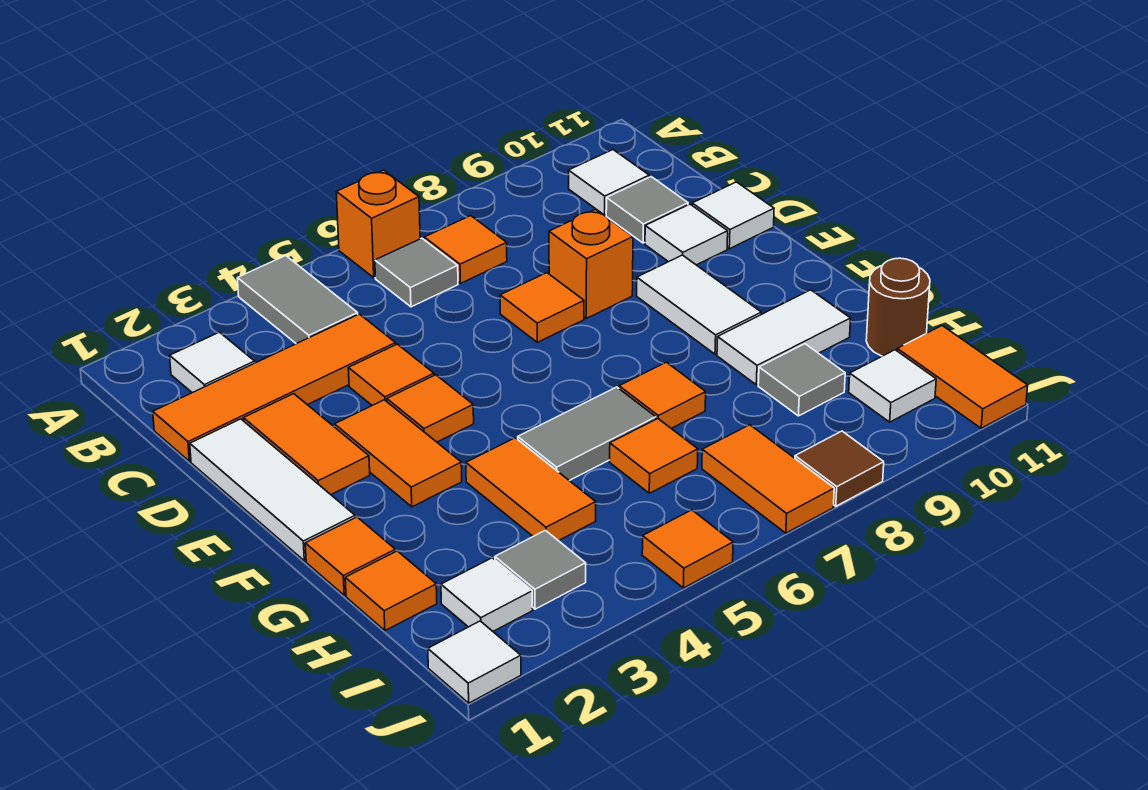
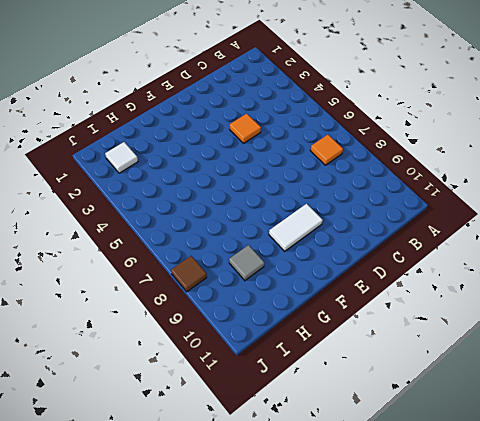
none -> grey tile A4:B4 level 1
none -> orange brick A6 level 1
none -> white tile B2 level 1
none -> grey tile B6 level 1

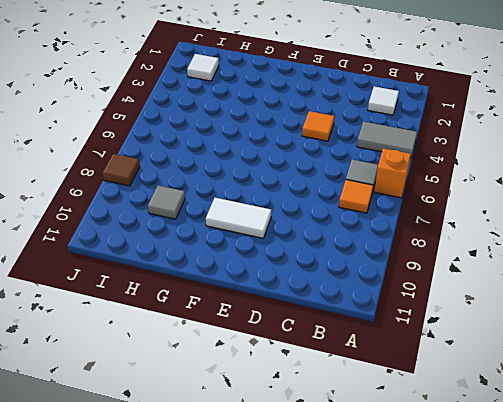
none -> white tile B10 level 1
none -> orange tile C1:C4 level 1
none -> grey tile C10 level 1
none -> white tile D1:F1 level 1

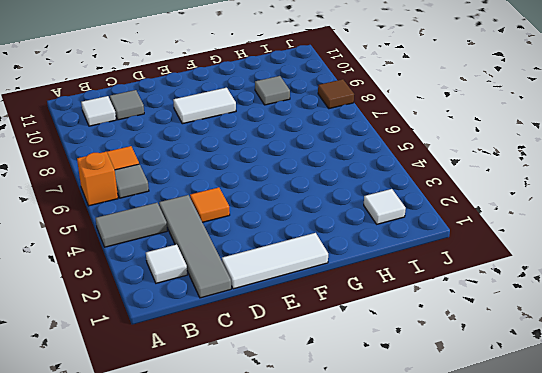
grey tile C1:C4 level 1 -> orange tile C1:C4 level 1
none -> orange tile D2:E2 level 1
none -> orange tile D7 level 1
none -> orange brick D8 level 1
none -> white tile D10 level 1

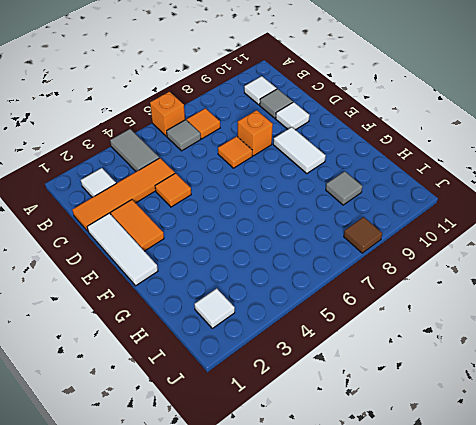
none -> white tile D11 level 1
none -> orange tile E3:F3 level 1
none -> orange tile E4 level 1
none -> orange tile G1 level 1

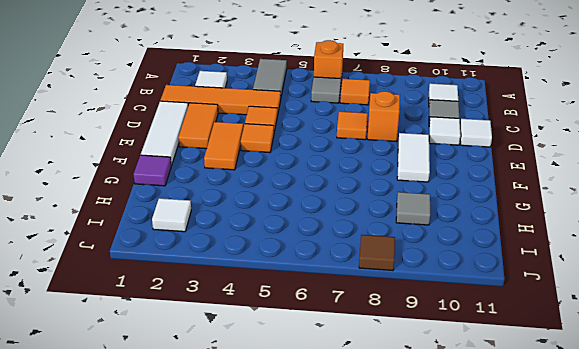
purple tile G1 level 1 -> orange tile G1 level 1
none -> orange tile G4:H4 level 1
none -> grey tile G5:G6 level 1
none -> orange tile G7 level 1
none -> white tile G9:G10 level 1

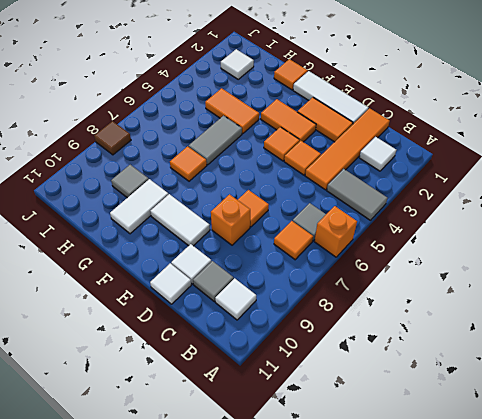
none -> orange tile H1 level 1
none -> orange tile H6 level 1
none -> brown round brick H11 level 1
none -> grey tile I3 level 1

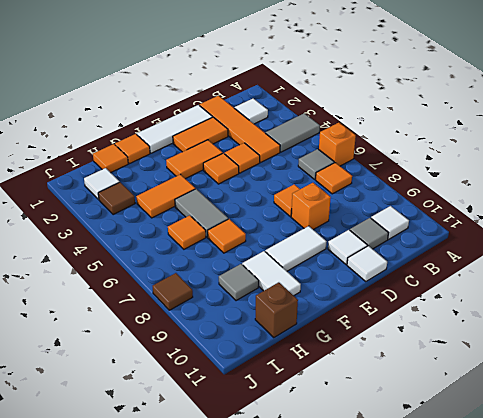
brown brick H11 level 1 -> brown round brick H11 level 1
brown tile I3 level 1 -> grey tile I3 level 1
none -> orange tile I7:J7 level 1
none -> white tile I10 level 1
none -> orange tile I11:J11 level 1
none -> white tile J1 level 1

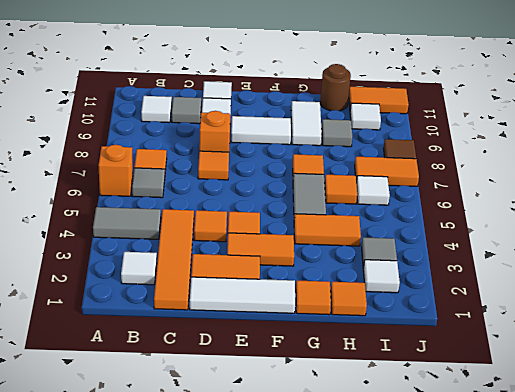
white tile I6 level 1 -> white tile J1 level 1
none -> orange tile J5 level 1

